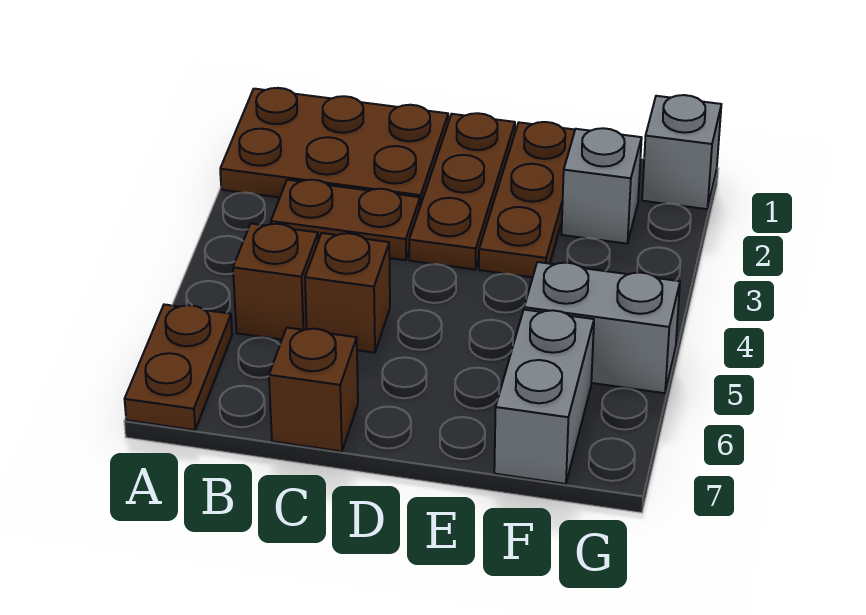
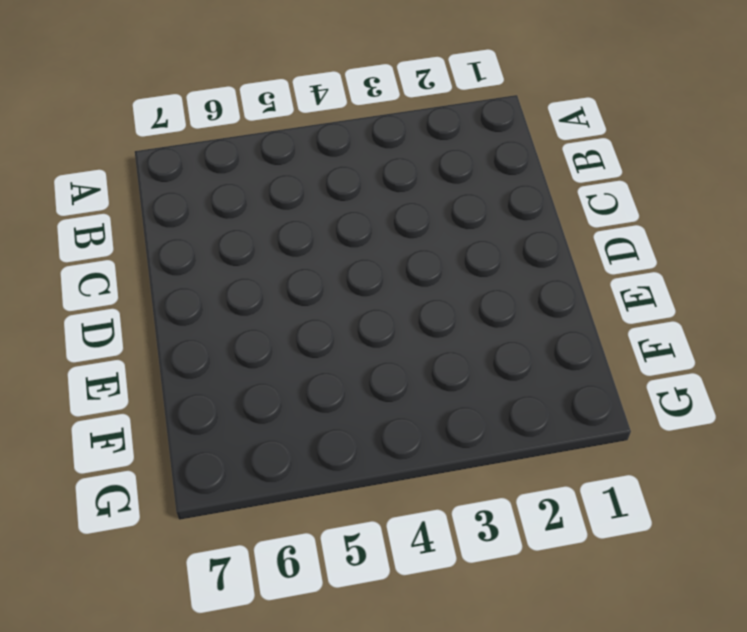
none -> brown plate A1:C2 level 1
none -> brown plate A6:A7 level 1
none -> brown plate B3:C3 level 1

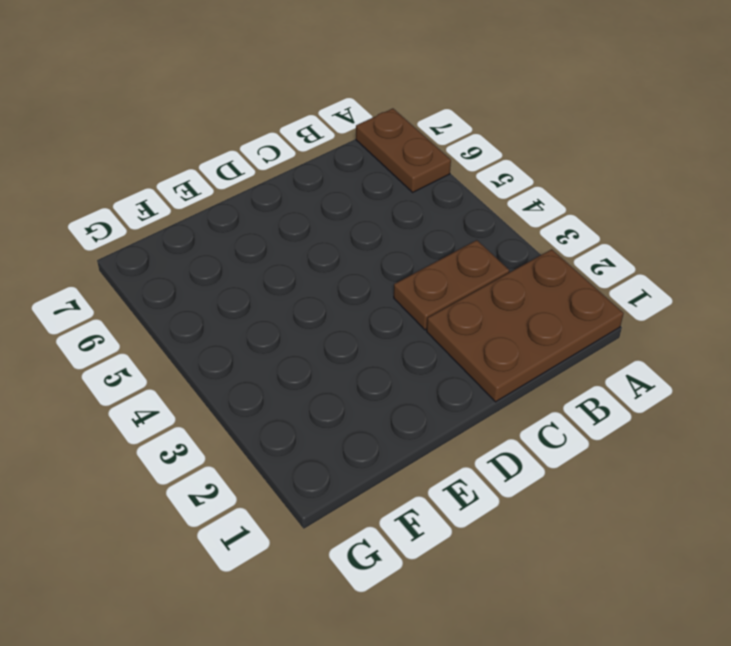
none -> brown brick B5 level 1
none -> brown brick C5 level 1
none -> brown brick C7 level 1

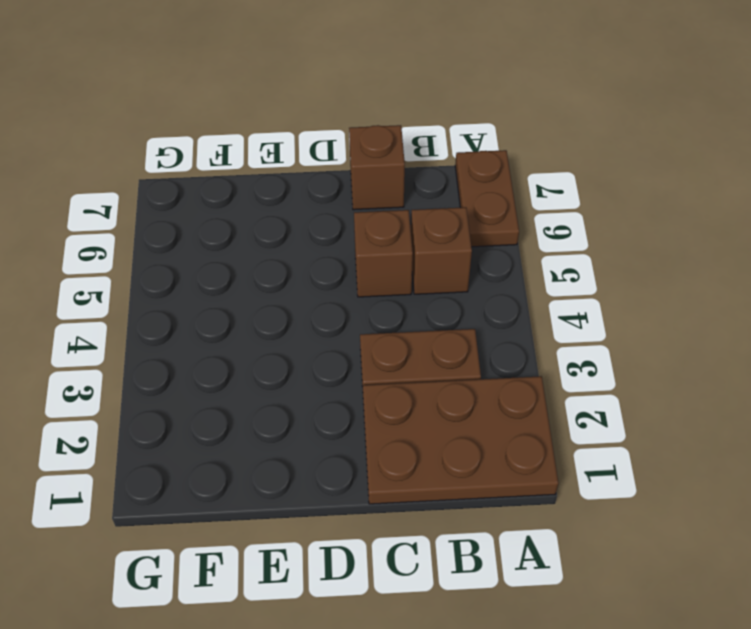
none -> brown plate D1:D3 level 1
none -> brown plate E1:E3 level 1
none -> grey brick F2 level 1

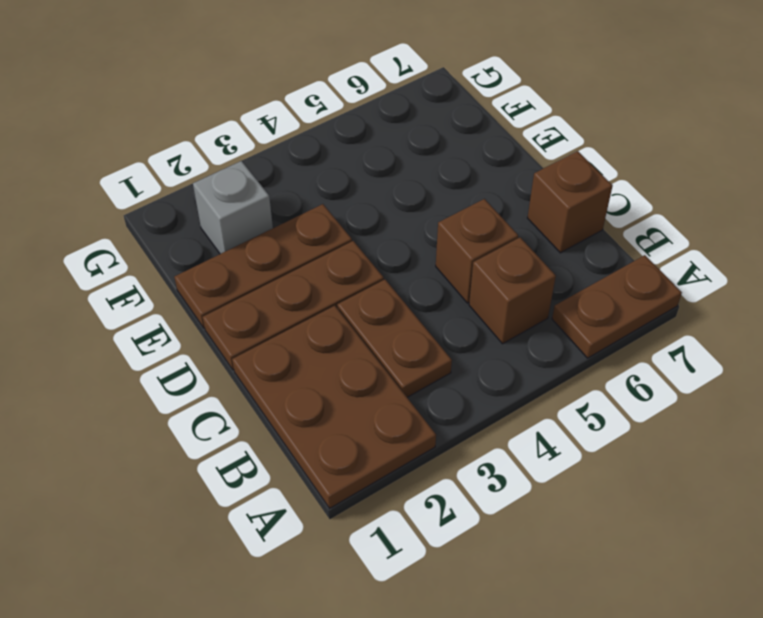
none -> grey brick F5:G5 level 1
none -> grey brick F6:F7 level 1
none -> grey brick G1 level 1

